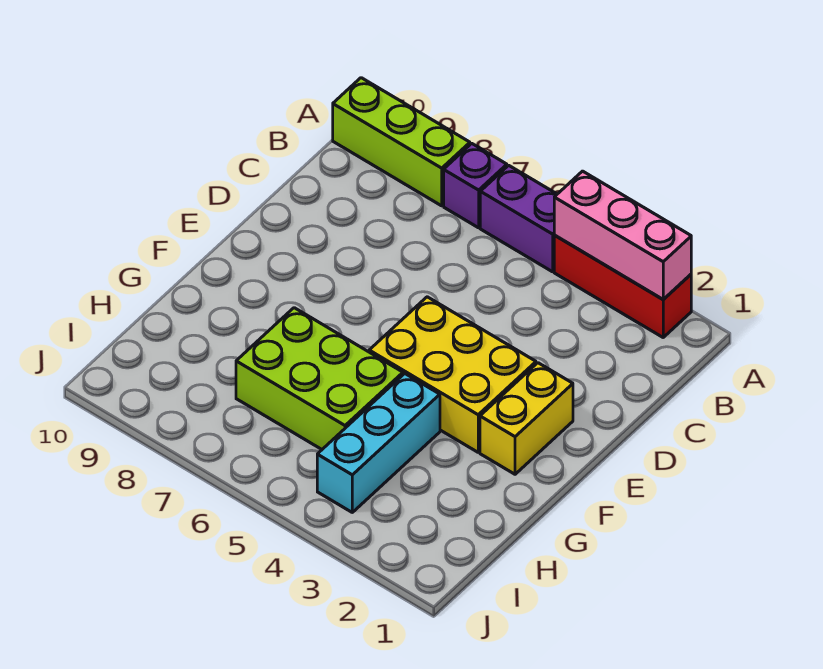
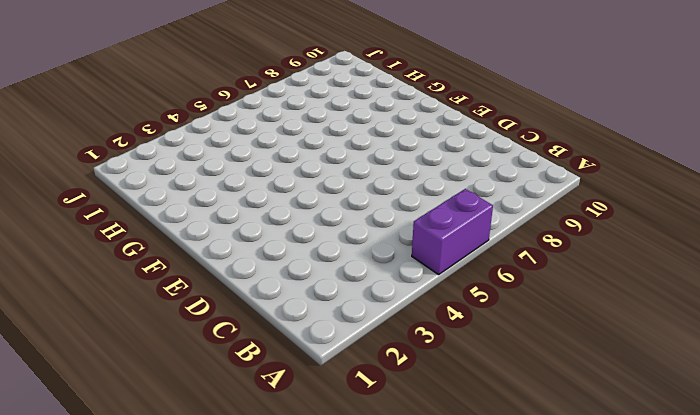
none -> red brick A2:A4 level 1
none -> purple brick A7 level 1

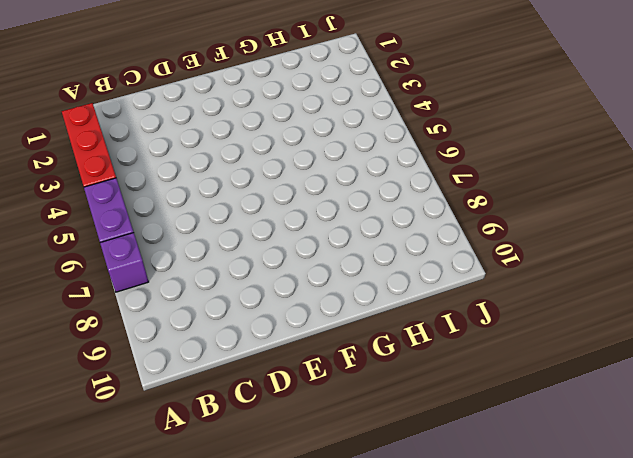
none -> lime brick A8:A10 level 1
none -> yellow brick E2:F2 level 1

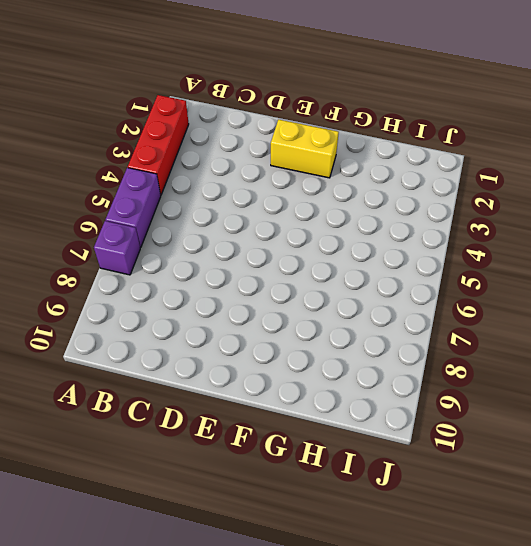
none -> lime brick A8:A10 level 1
none -> yellow brick E3:F5 level 1

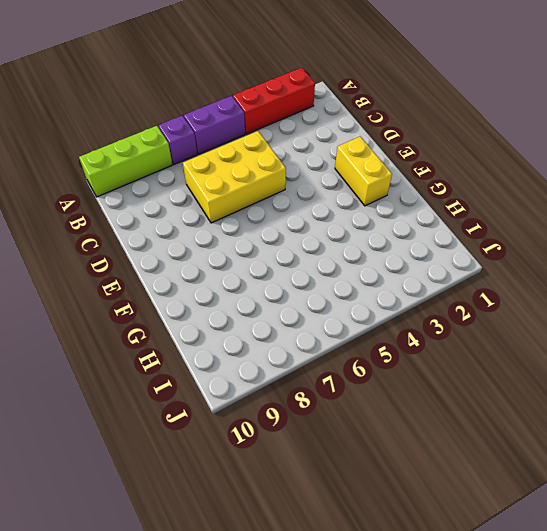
yellow brick C5:D7 level 1 -> yellow brick E3:F5 level 1
none -> cyan brick G4:I4 level 1
none -> lime brick G5:H7 level 1

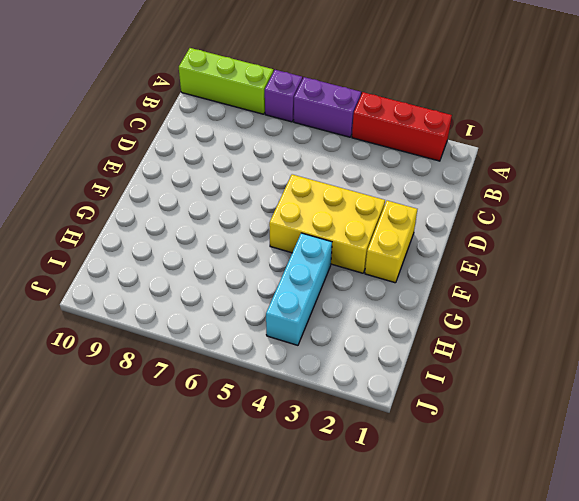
none -> lime brick G5:H7 level 1
none -> pink brick A2:A4 level 2

